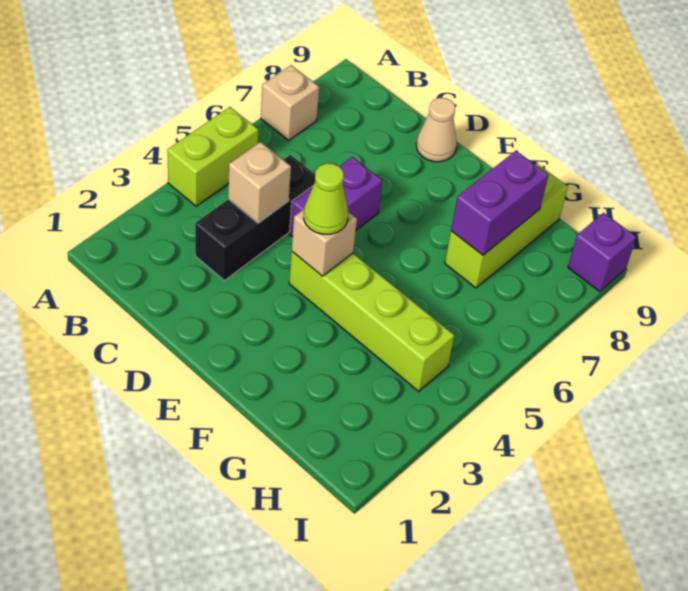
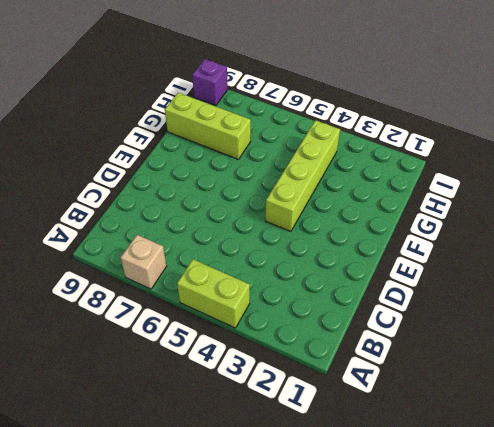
none -> black brick C3:C5 level 1
none -> purple brick D5:D6 level 1
none -> tan cone D9 level 1

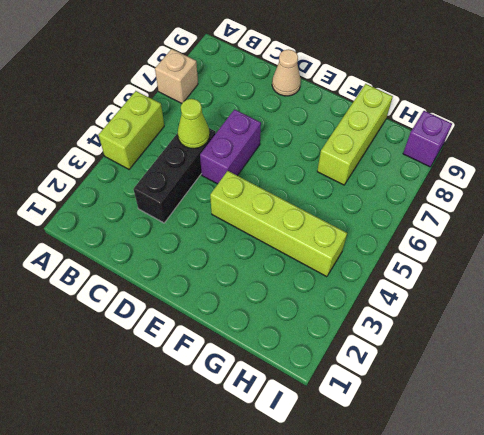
lime cone C5 level 2 -> lime cone E4 level 3
none -> tan brick C4 level 2
none -> tan brick E4 level 2
none -> purple brick G7:G8 level 2

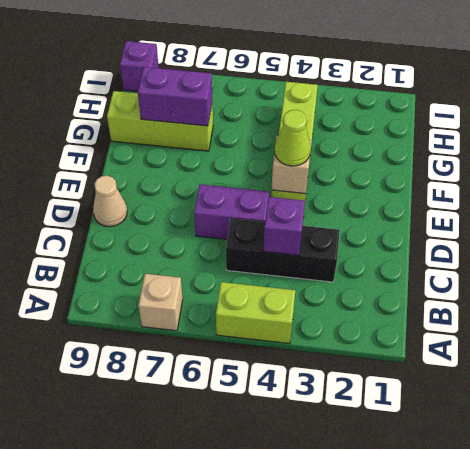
purple brick C4 level 2 -> tan brick C4 level 2

